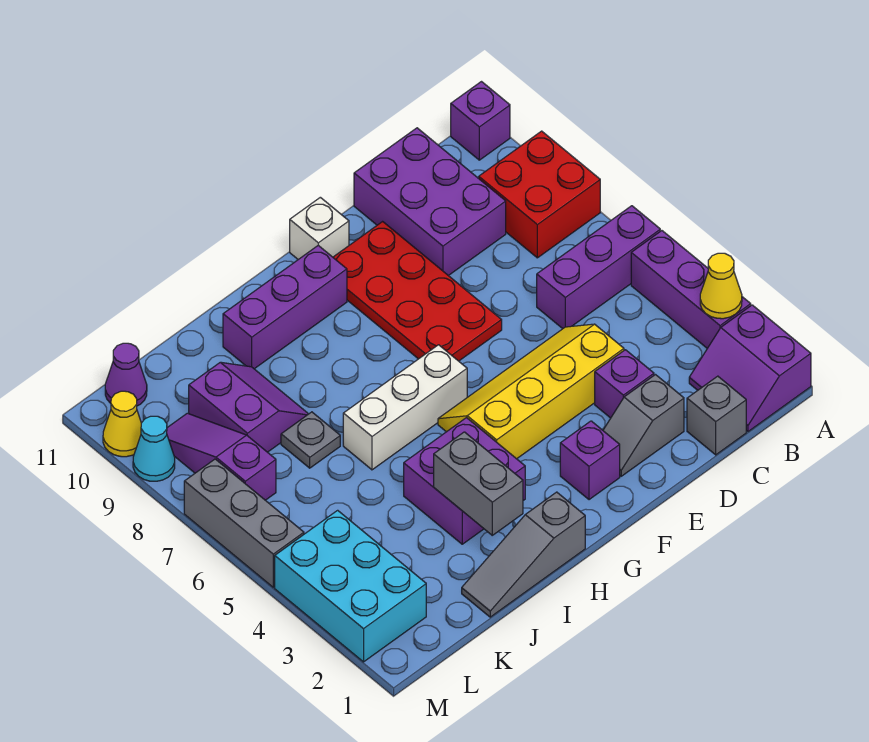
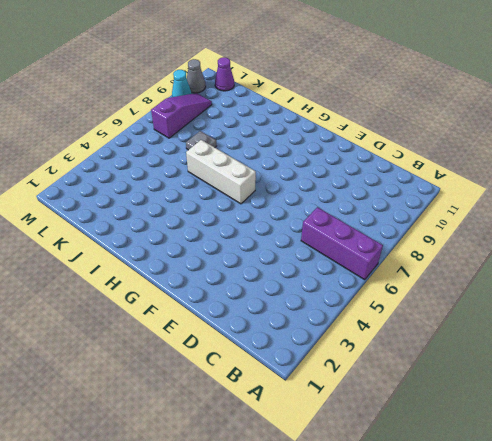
grey cone M10 level 1 -> yellow cone M10 level 1
none -> purple slope A1:B2 level 1 top A
none -> purple brick A3:A5 level 1
none -> red brick A8:B9 level 1

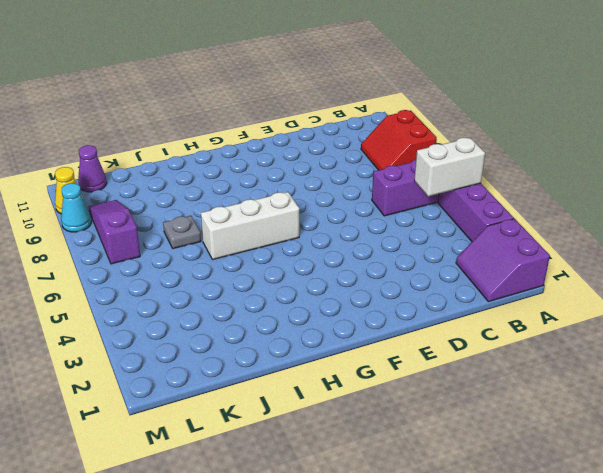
white brick A5:B5 level 2 -> none
red slope A8:B9 level 1 top A -> red brick A8:B9 level 1
none -> purple brick A11 level 1
none -> grey brick C1 level 1
none -> purple brick C9:D11 level 1

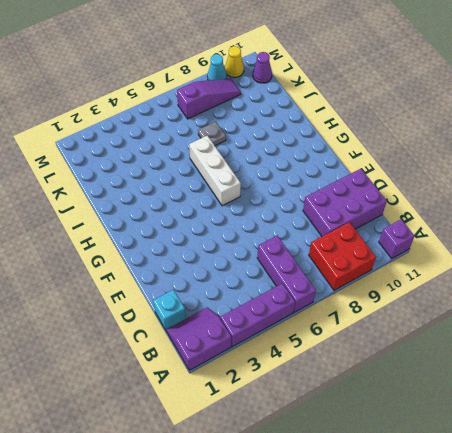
cyan brick C1 level 1 -> grey brick C1 level 1
none -> grey slope D2:E2 level 1 top D
none -> purple brick D3 level 1
none -> yellow slope D4:G5 level 1 top 4

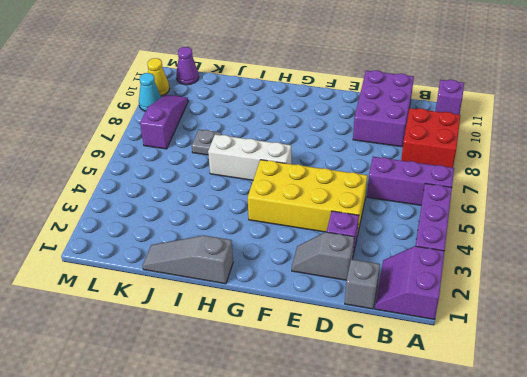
yellow brick D4:G5 level 1 -> yellow slope D4:G5 level 1 top 4
none -> red plate E7:F10 level 1
none -> purple brick F2 level 1
none -> white brick F11 level 1

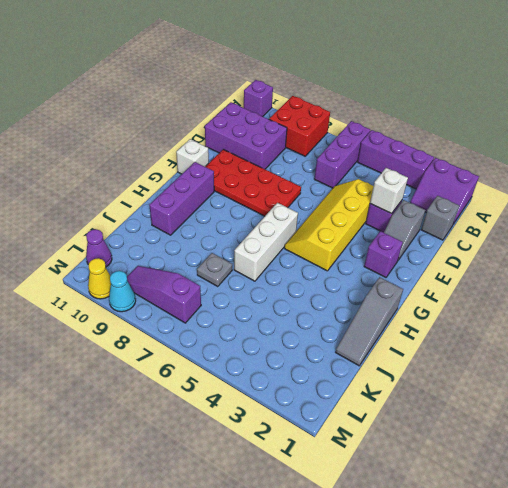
white brick D3 level 2 -> none
none -> purple brick H3:I4 level 1
none -> purple slope J8:K9 level 1 top K
none -> cyan brick L2:M4 level 1

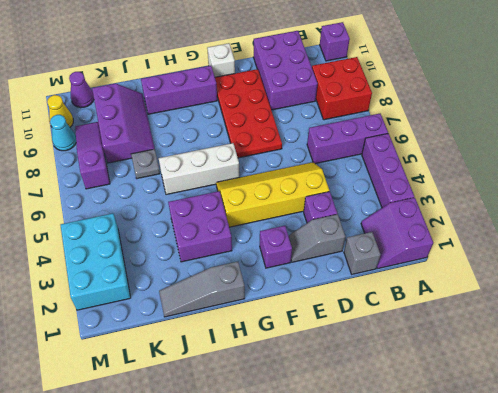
purple slope J8:K10 level 1 top K -> purple slope J8:K9 level 1 top K
none -> grey brick M5:M7 level 1
none -> yellow cone A3 level 2
none -> grey brick I2:I3 level 2

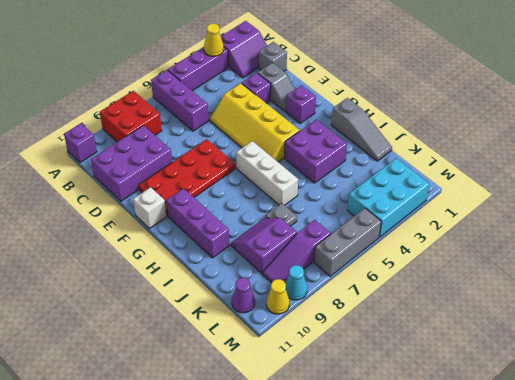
none -> grey brick I2:I3 level 2

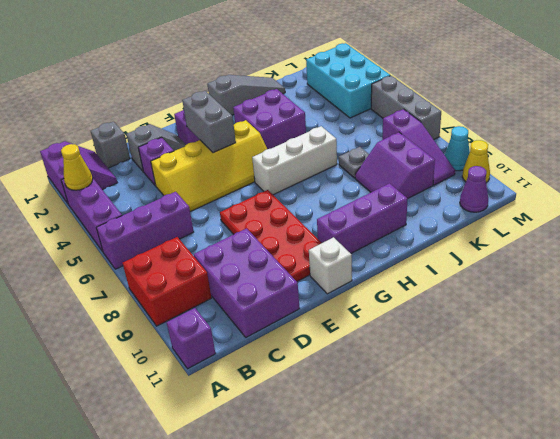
grey brick F3:F4 level 2 -> grey brick I2:I3 level 2

